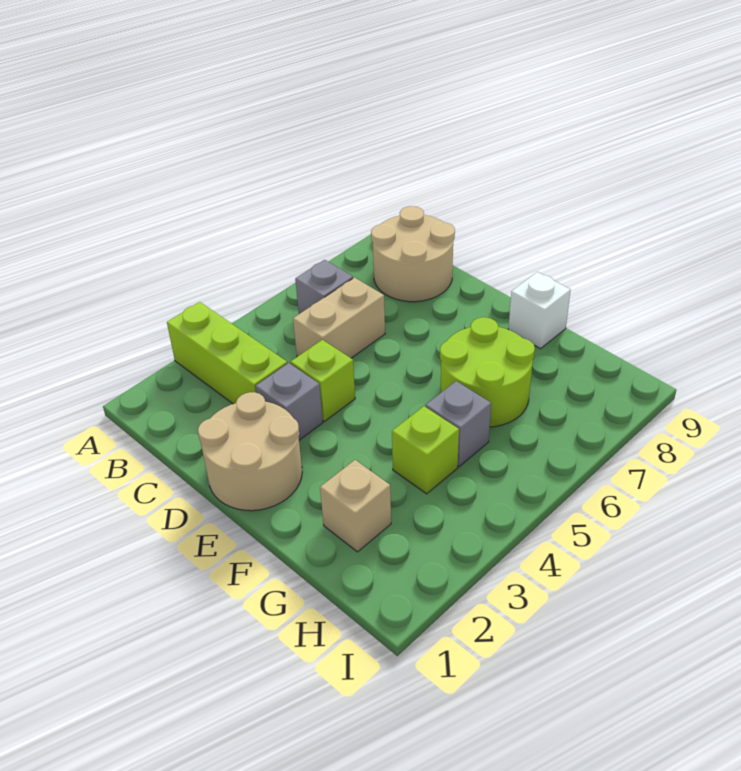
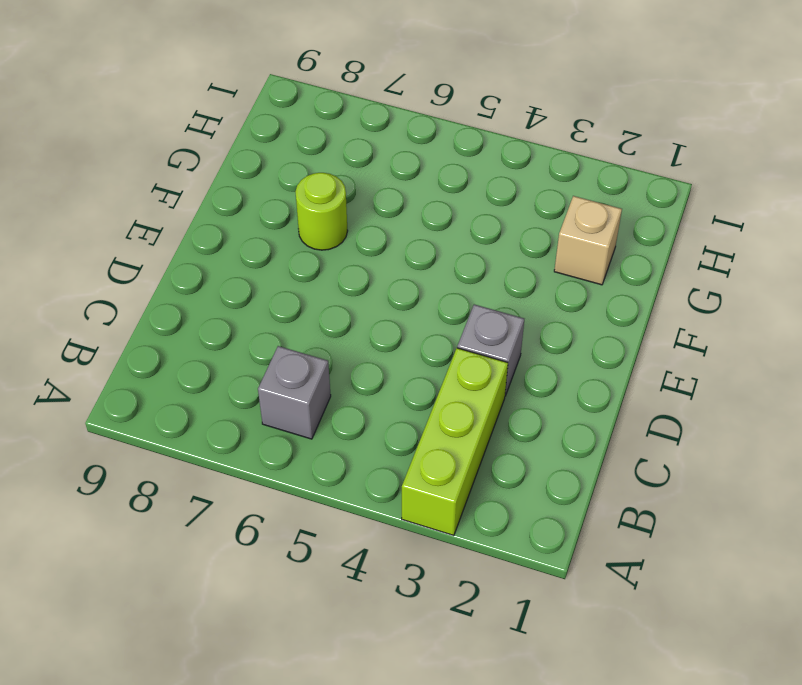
lime round brick F7 level 1 -> lime round brick F6:G7 level 1
none -> tan round brick B8:C9 level 1
none -> tan brick C5:C6 level 1
none -> tan round brick D1:E2 level 1

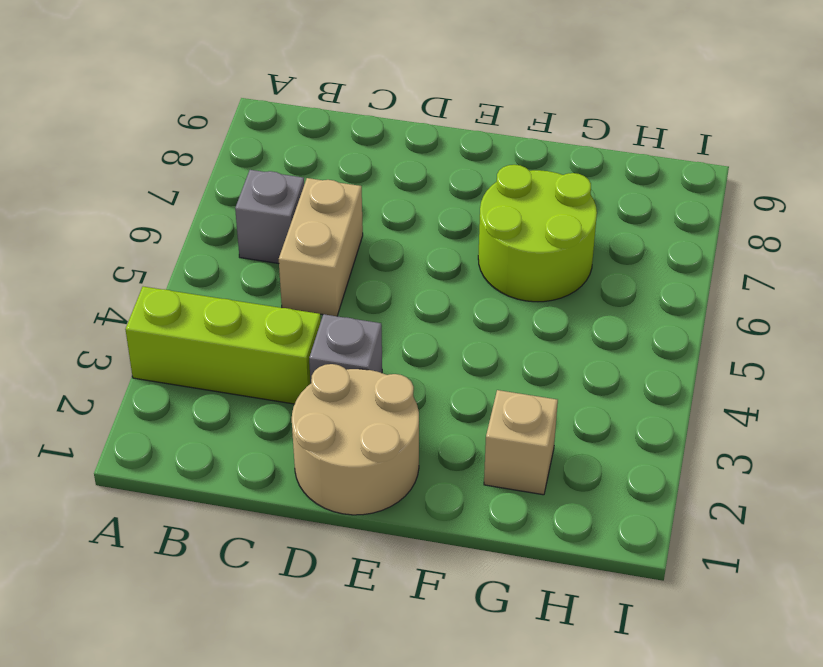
none -> tan round brick B8:C9 level 1
none -> lime brick D4 level 1
none -> white brick F9 level 1

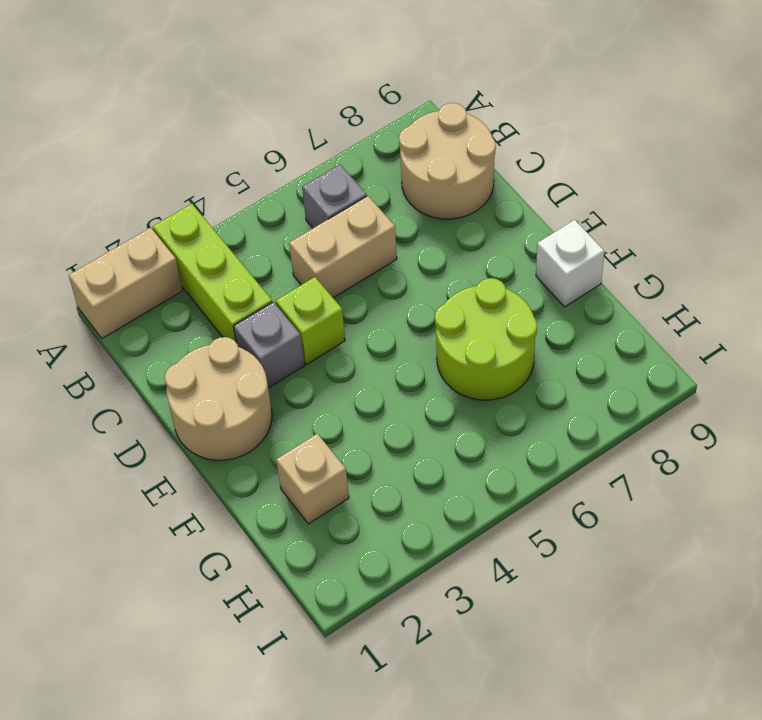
tan brick A1:A2 level 1 -> none
none -> lime brick G4 level 1
none -> grey brick G5 level 1

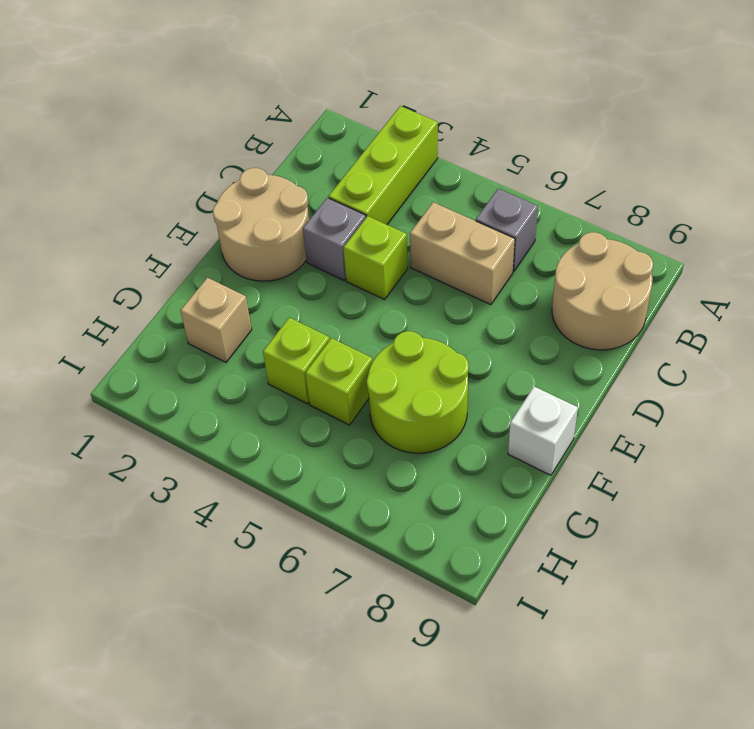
lime brick G5 level 1 -> grey brick G5 level 1

